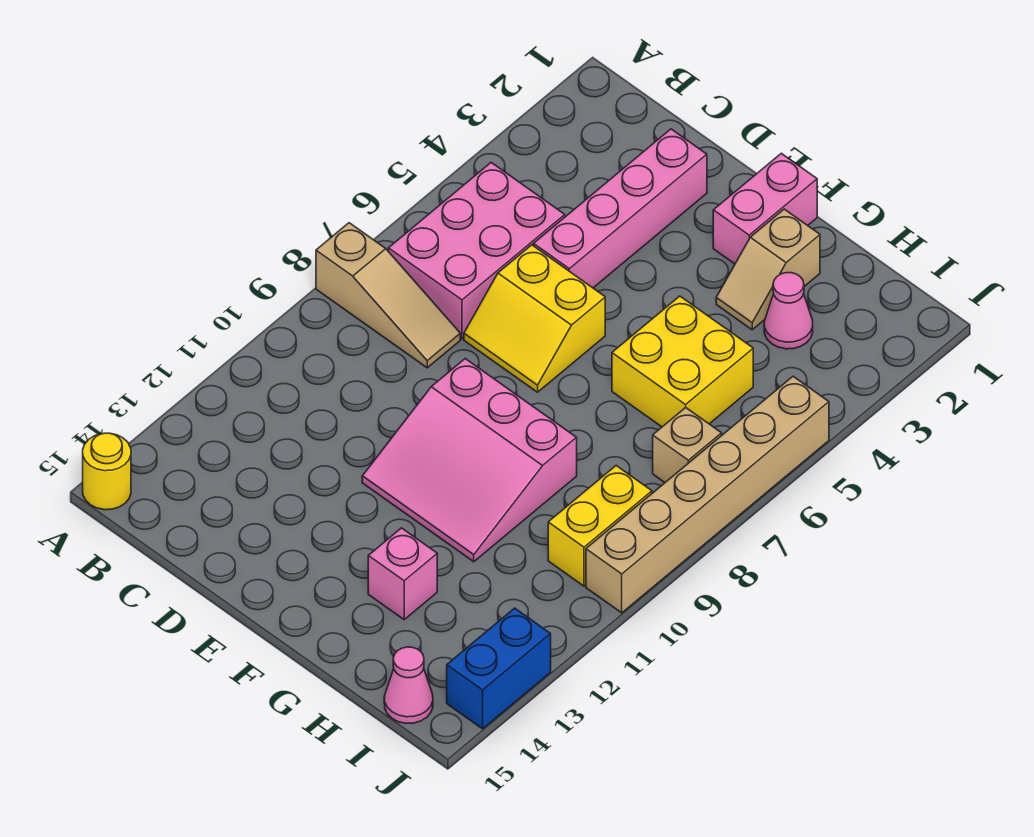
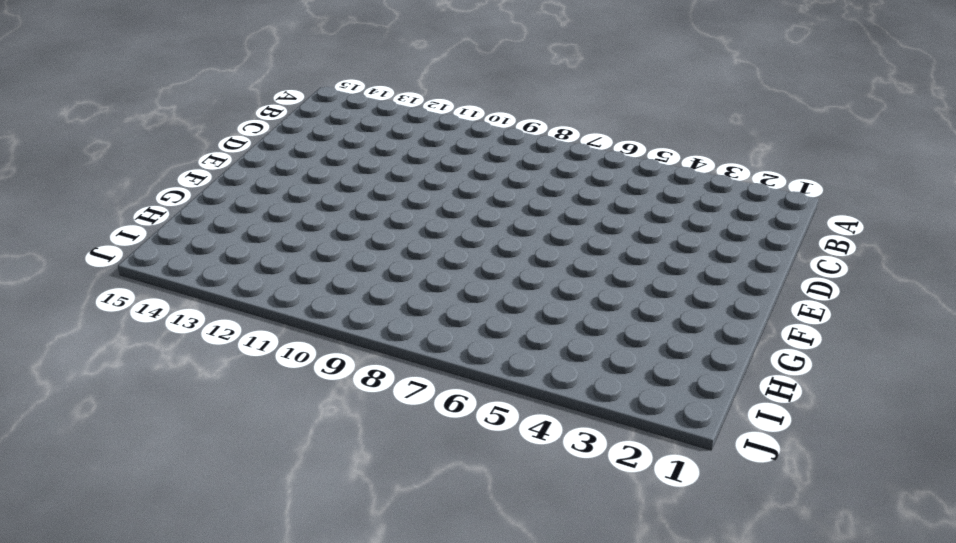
none -> tan slope A8:C8 level 1 top A
none -> yellow round brick A15 level 1
none -> pink brick B5:C7 level 1

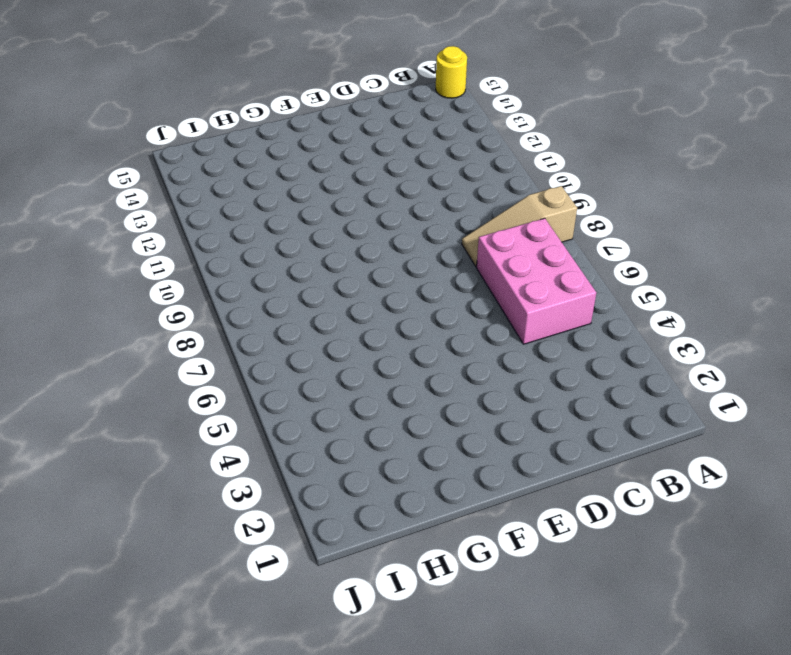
none -> pink brick D2:D5 level 1
none -> yellow slope D6:E7 level 1 top 6
none -> pink slope E9:G11 level 1 top 9

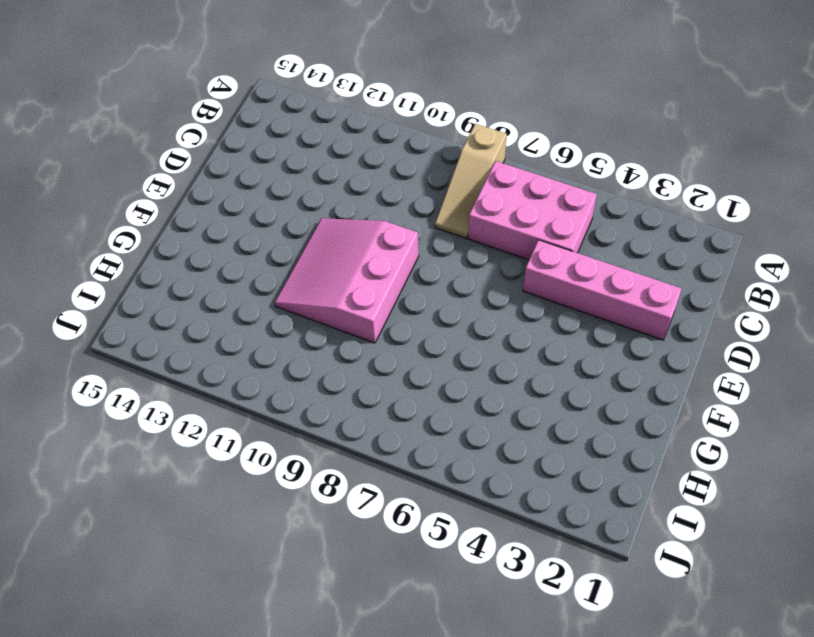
none -> yellow round brick A15 level 1
none -> yellow slope D6:E7 level 1 top 6
none -> pink brick F1:F2 level 1

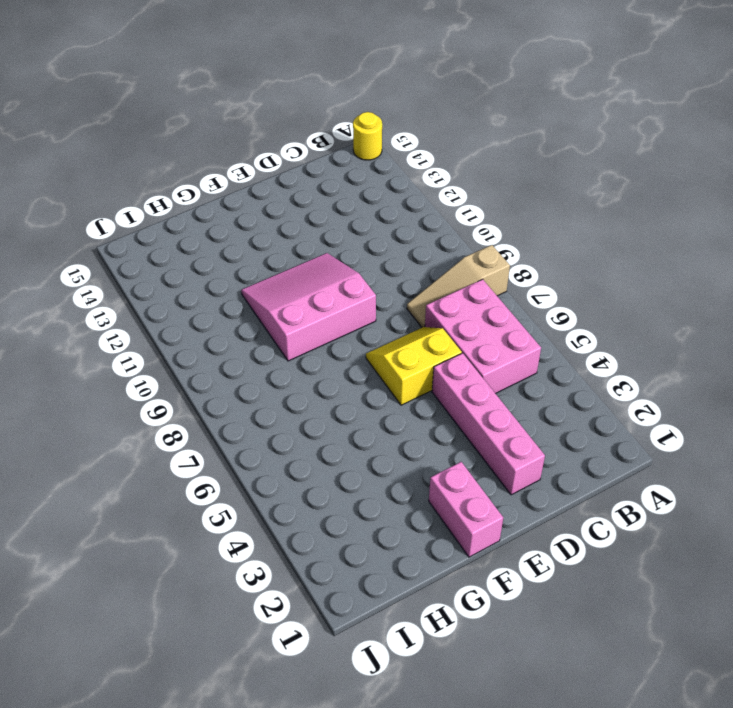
none -> tan slope G2:G3 level 1 top 2
none -> yellow brick G5:H6 level 1
none -> pink brick G13 level 1

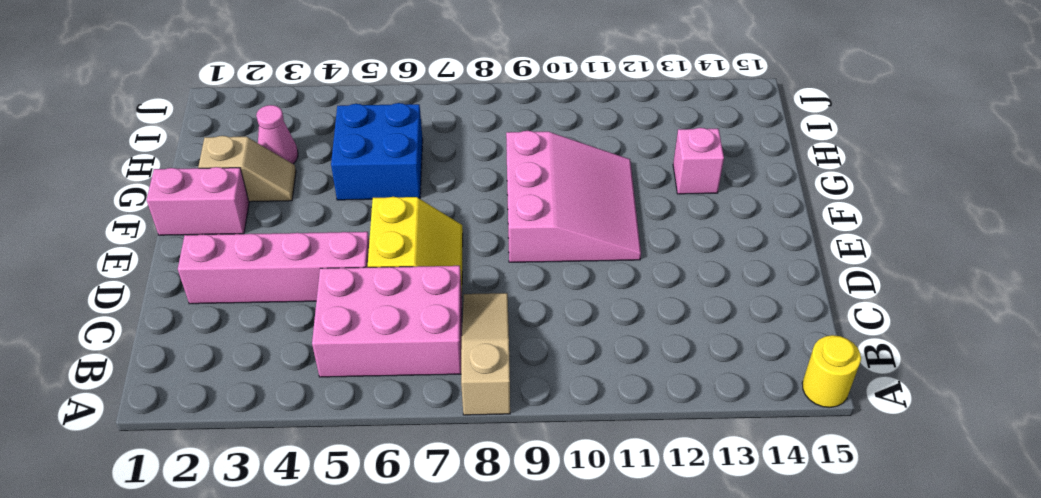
blue brick G5:H6 level 1 -> yellow brick G5:H6 level 1
none -> tan brick I7 level 1
none -> yellow brick I9:I10 level 1
none -> pink cone I15 level 1

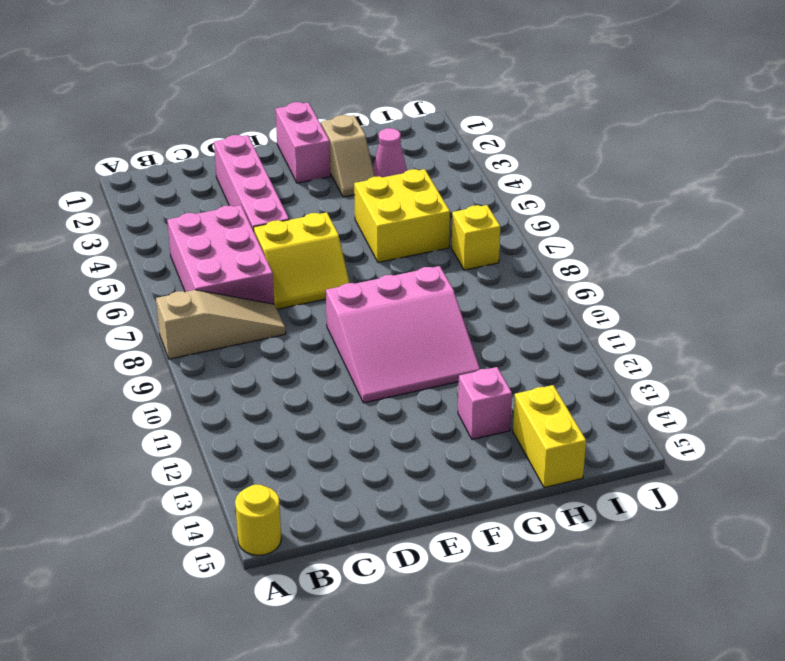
yellow brick H14:H15 level 1 -> yellow brick I9:I10 level 1
yellow brick I7 level 1 -> tan brick I7 level 1
none -> pink cone I15 level 1
none -> tan brick J5:J10 level 1
none -> blue brick J13:J14 level 1

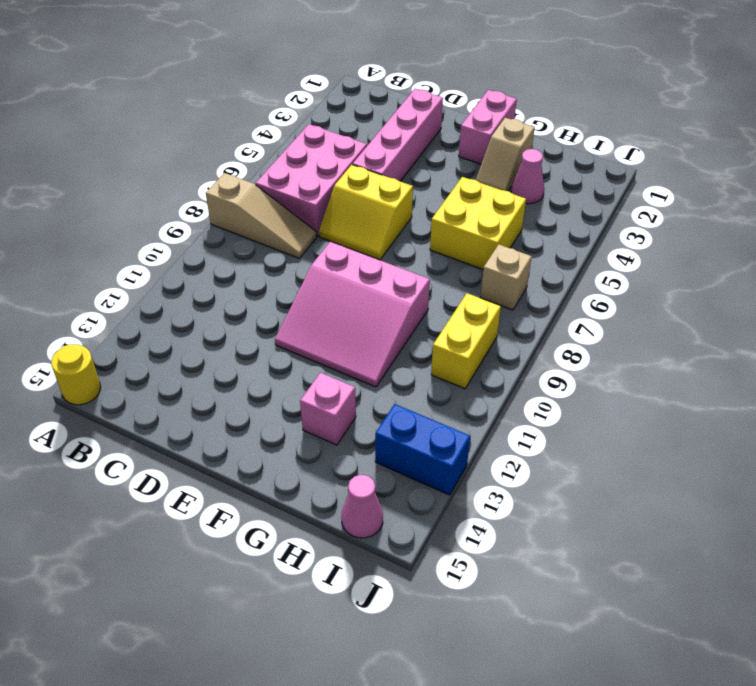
blue brick I13:J13 level 1 -> blue brick J13:J14 level 1
none -> tan brick J5:J10 level 1

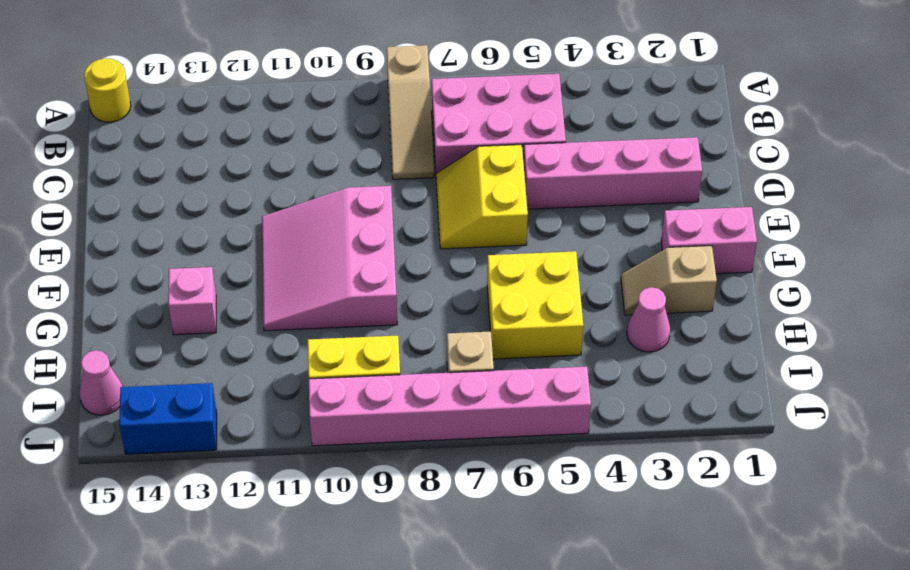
pink brick J5:J10 level 1 -> tan brick J5:J10 level 1

